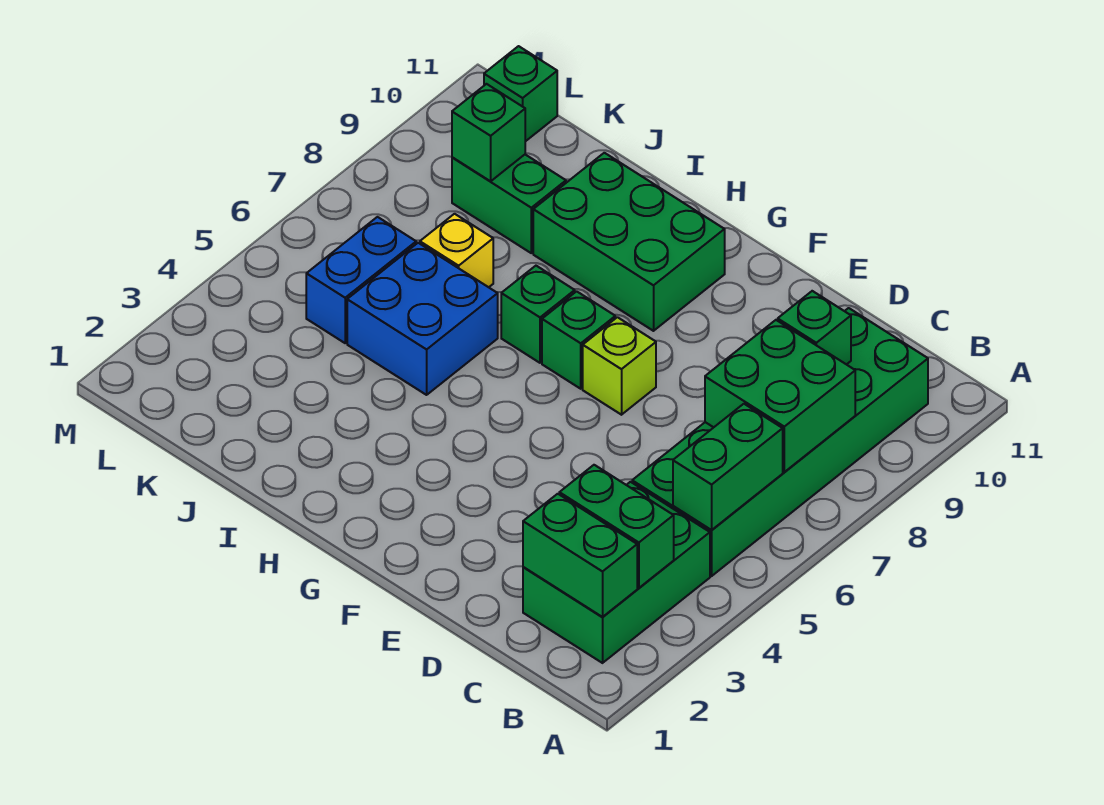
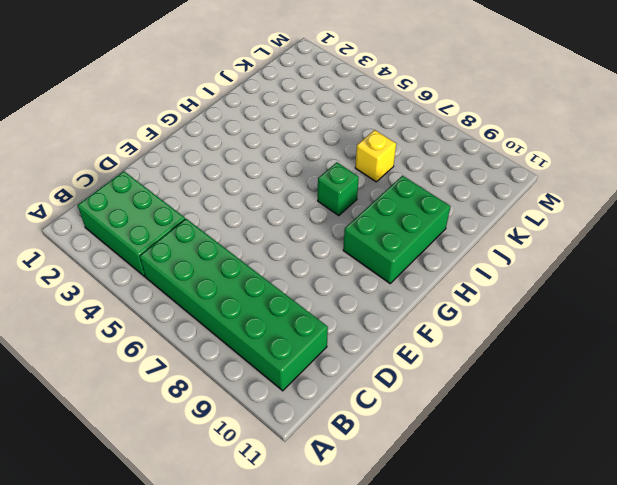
none -> lime brick F7 level 1
none -> green brick G7 level 1
none -> blue brick I5:J6 level 1

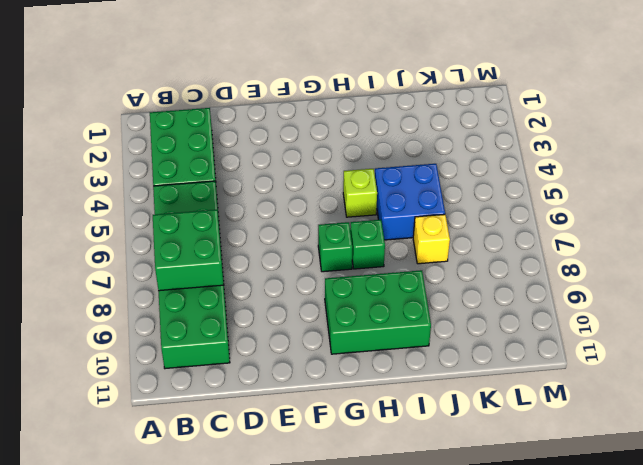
lime brick H5 level 1 -> lime brick F7 level 1
none -> green brick J9:K9 level 1
none -> blue brick K5:K6 level 1
none -> green brick L11 level 1

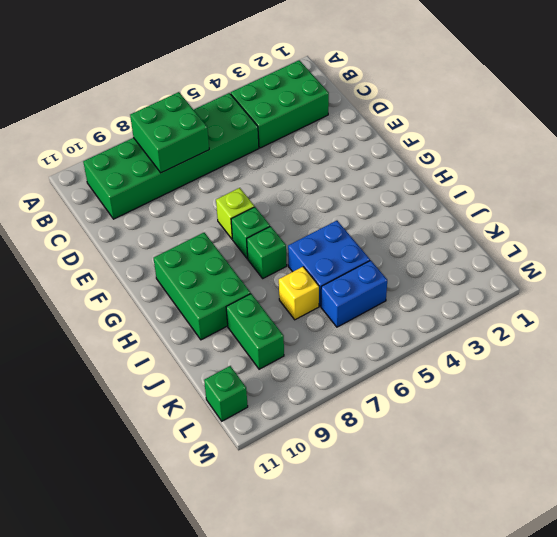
none -> green brick B2:C2 level 2
none -> green brick B3:C3 level 2
none -> green brick B5:B6 level 2

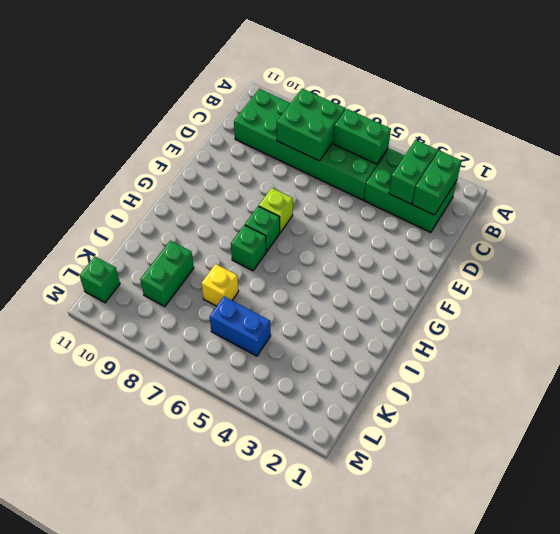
none -> green brick G9:I10 level 1
none -> blue brick I5:J6 level 1
none -> green brick C9 level 2

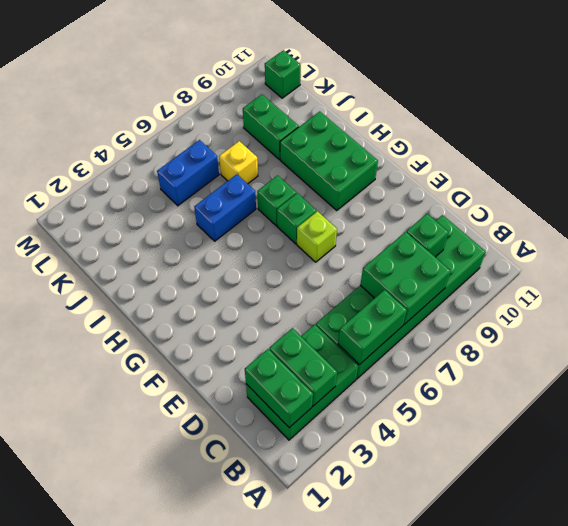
blue brick I5:I6 level 1 -> blue brick I5:J6 level 1
none -> green brick K9 level 2

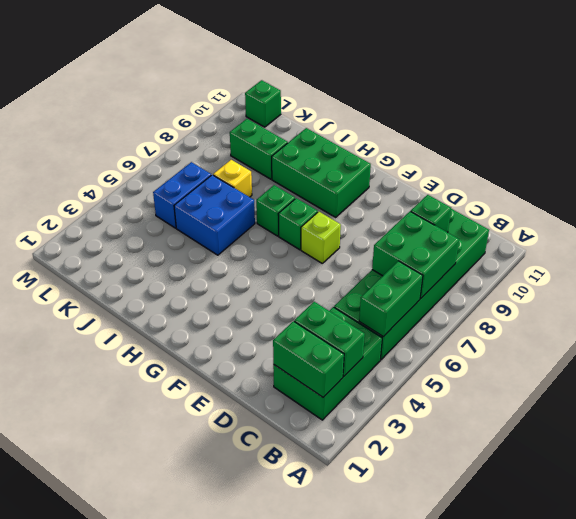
none -> green brick K9 level 2

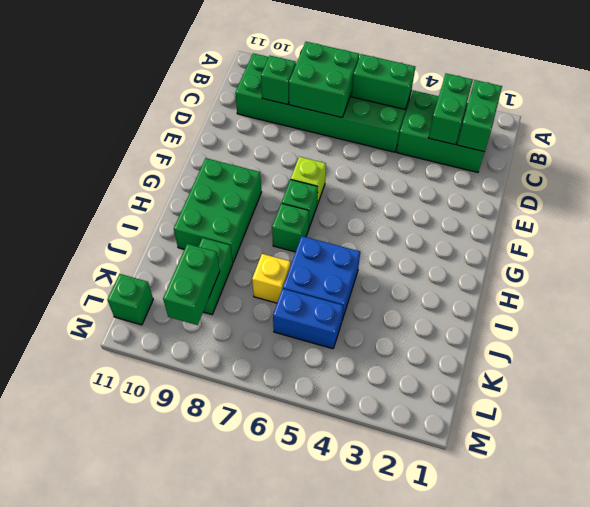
green brick K9:L9 level 2 -> green brick K9 level 2

